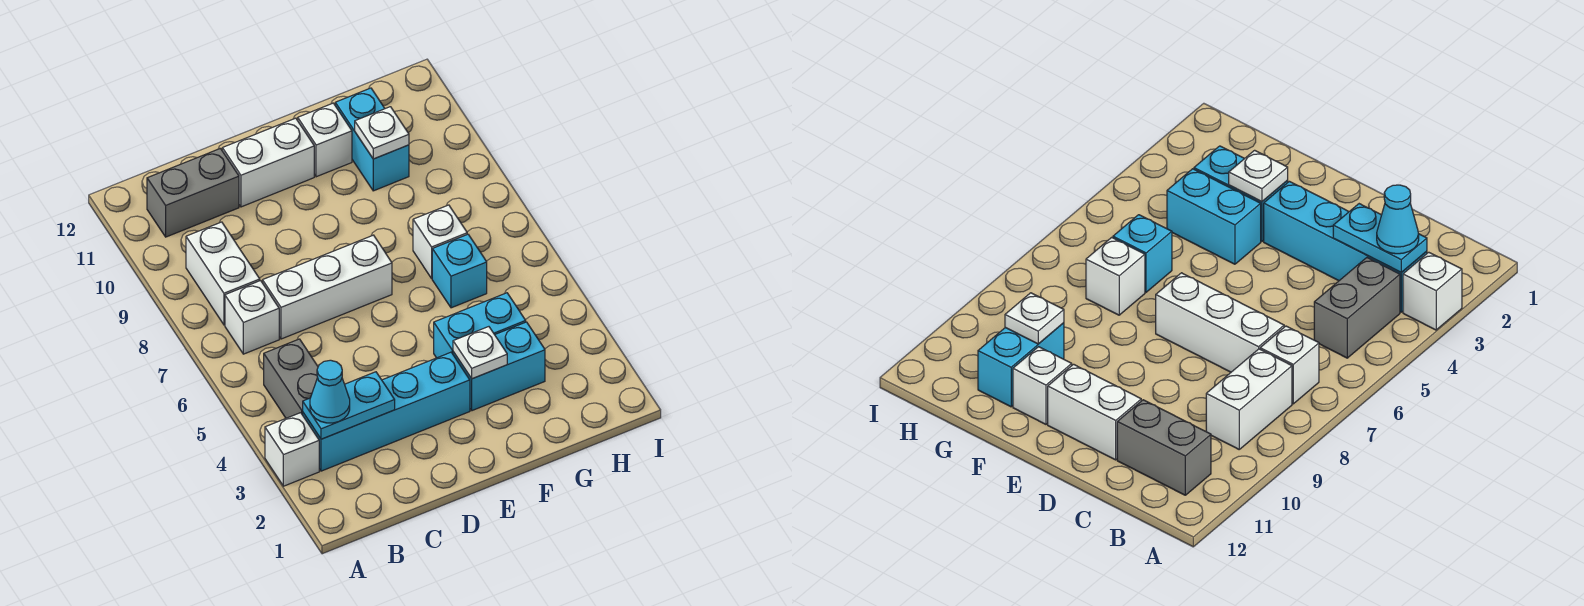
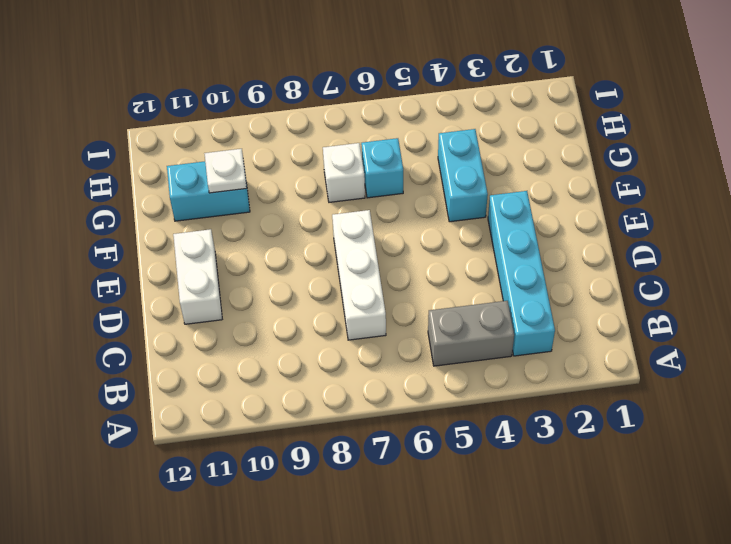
none -> white brick A3 level 1
none -> white brick B7 level 1
none -> white brick B8:B9 level 1

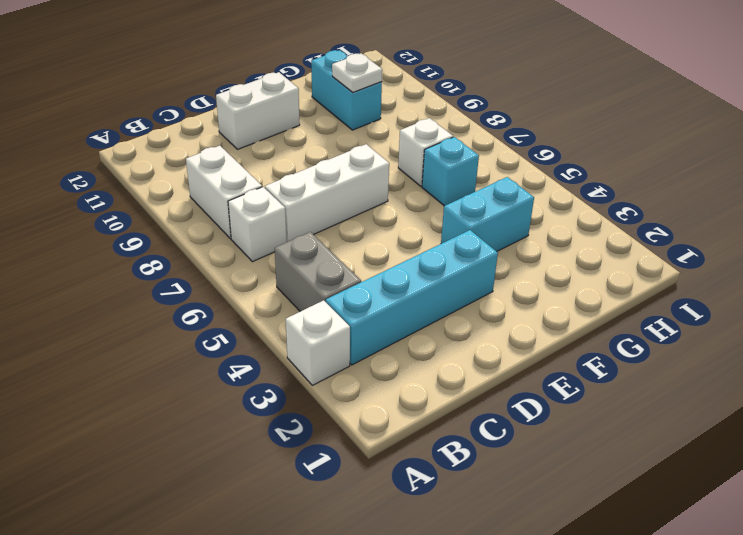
none -> grey brick B11:C11 level 1
none -> cyan brick F3:G3 level 1
none -> white brick F11 level 1

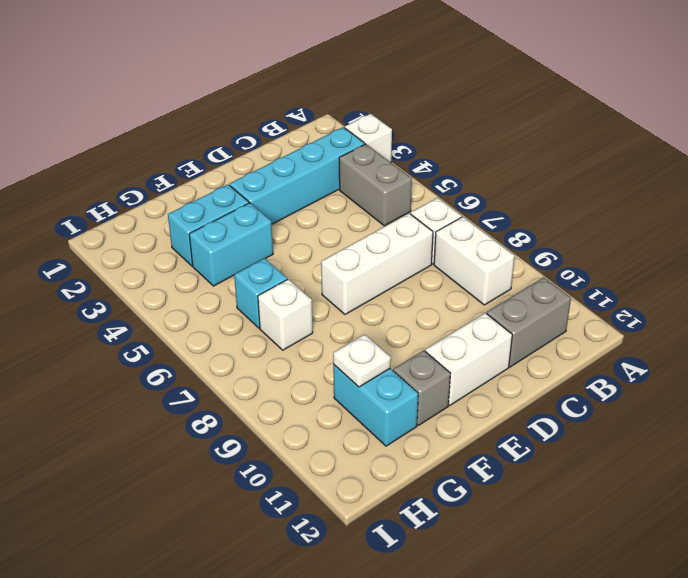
grey brick F11 level 1 -> white brick F11 level 1
none -> cyan plate B3:C3 level 2
none -> white plate F3 level 2
none -> cyan cone B3 level 3

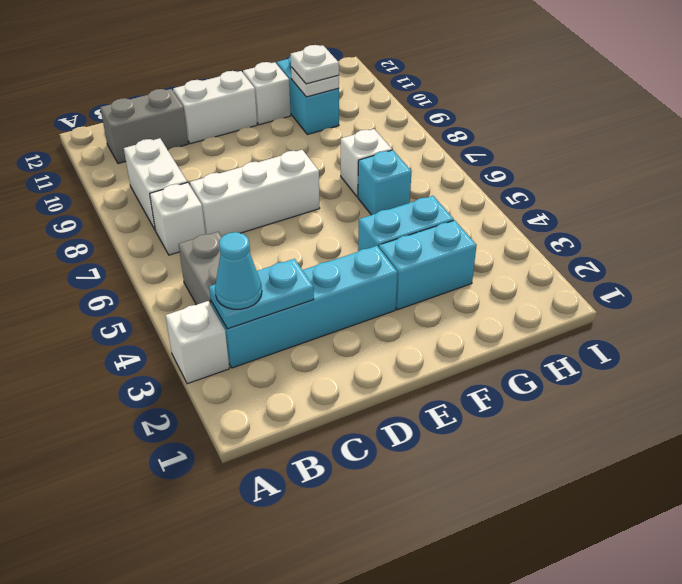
white plate G10 level 3 -> white plate F3 level 2

